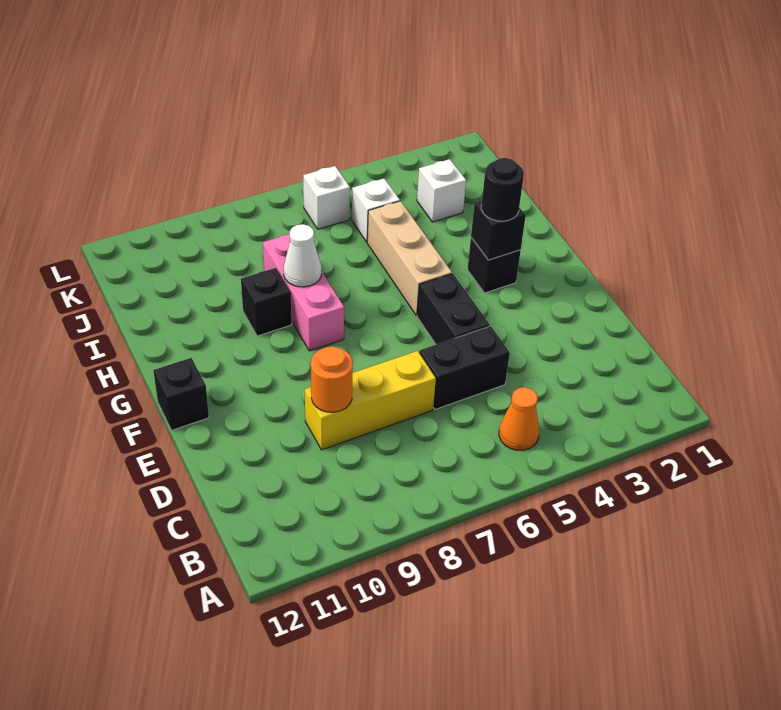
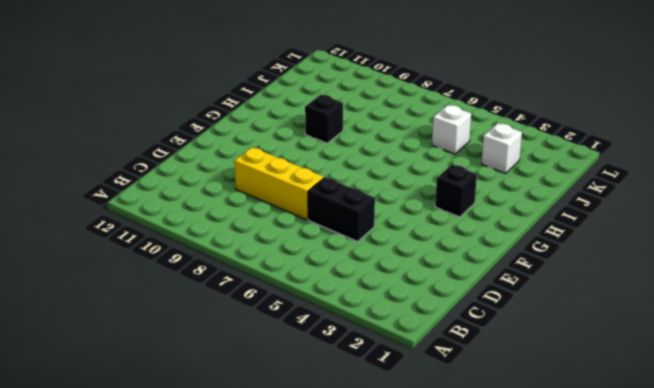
none -> orange cone B5 level 1
none -> black brick E5:F5 level 1
none -> black brick F12 level 1

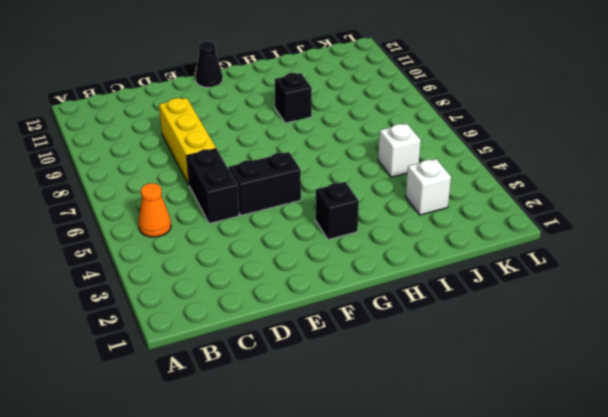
black cone F12 level 1 -> black brick F12 level 1
none -> tan brick G5:I5 level 1
none -> pink brick G8:I8 level 1
none -> white brick K6 level 1

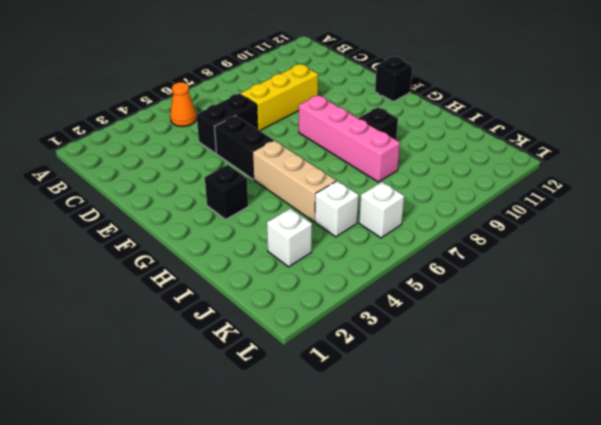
pink brick F8:I8 level 1 -> pink brick G8:I8 level 1
none -> orange round brick D9 level 2
none -> black brick G3 level 2
none -> white cone H8 level 2

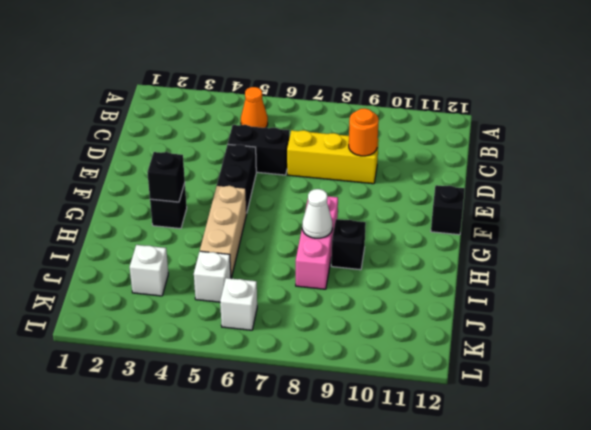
none -> black round brick G3 level 3

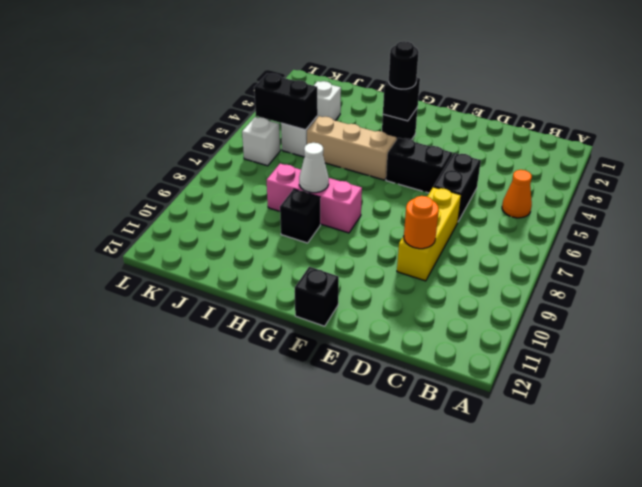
black brick J5:K5 level 2 -> none

